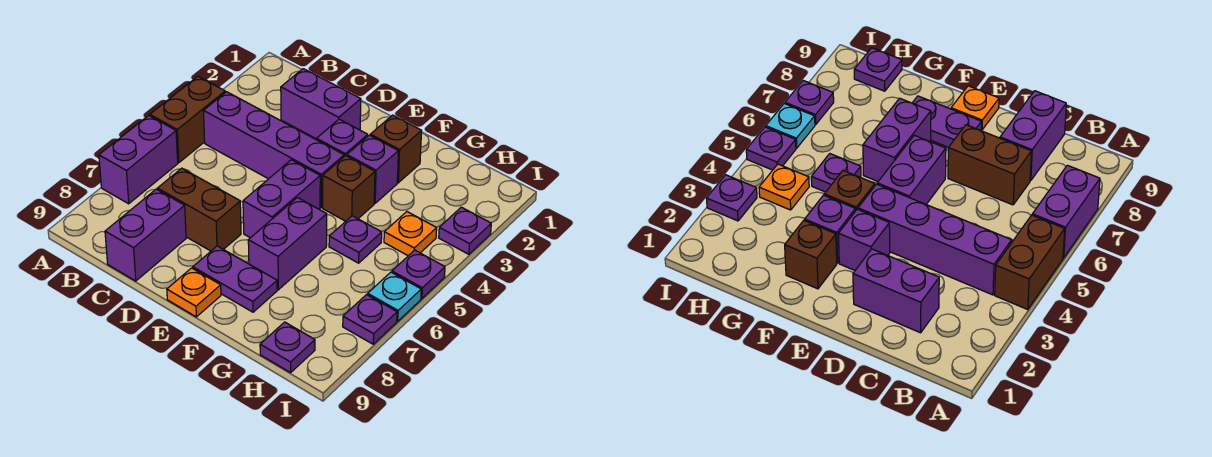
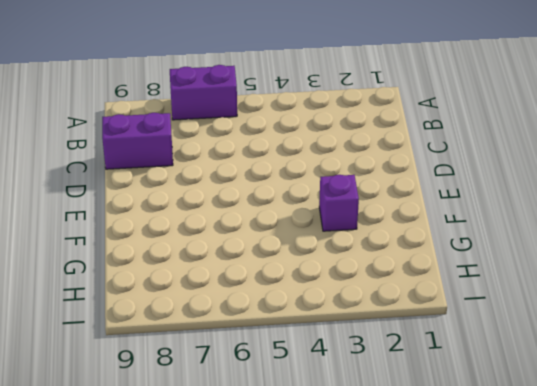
none -> brown brick A4:A5 level 1
none -> purple brick B4:E4 level 1
none -> purple brick C2:D2 level 1

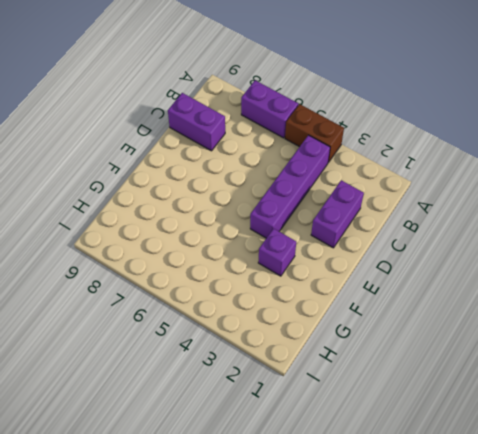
none -> brown brick C7:D7 level 1
none -> purple brick E3 level 1
none -> purple brick E5:E6 level 1

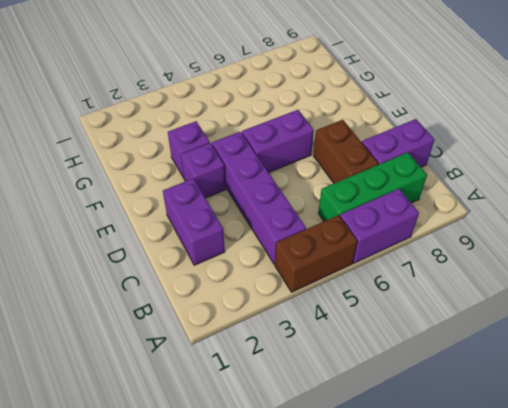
green brick B6:B8 level 1 -> none
none -> purple plate E8:F8 level 1
none -> orange plate E9 level 1
none -> brown brick F2 level 1

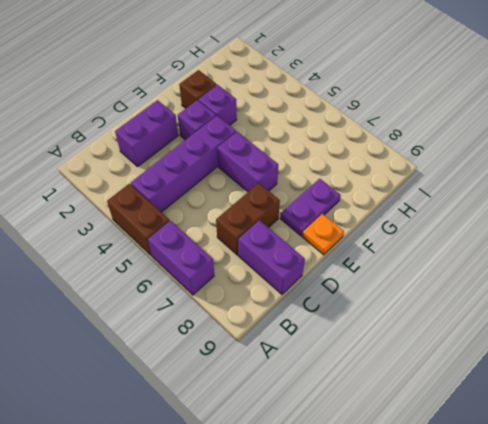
none -> brown brick F4 level 1
none -> purple brick F6:F7 level 1
none -> purple plate G5 level 1

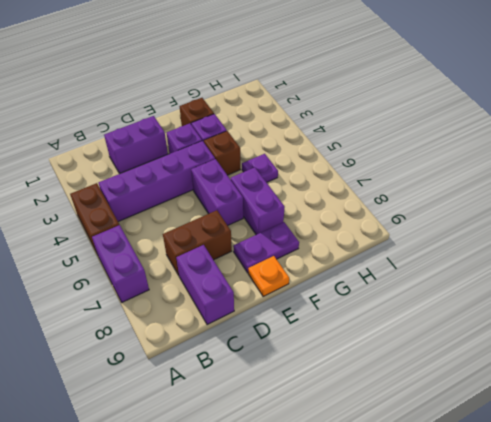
none -> orange plate H4 level 1
none -> purple plate H9 level 1
none -> purple plate I3 level 1

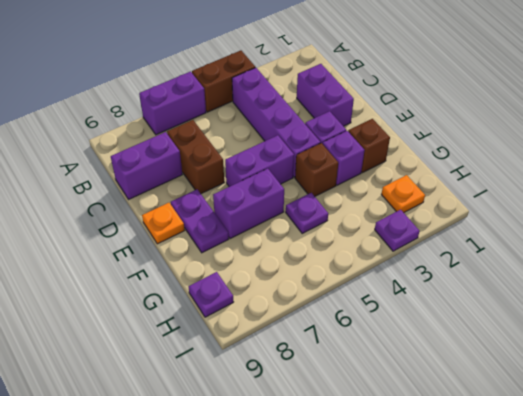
orange plate H2 level 1 -> orange plate H4 level 1
none -> purple plate I5 level 1
none -> cyan plate I6 level 1
none -> purple plate I7 level 1

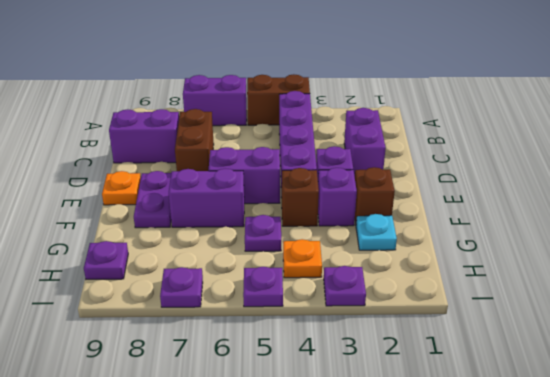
cyan plate G2 level 1 -> cyan plate I6 level 1

